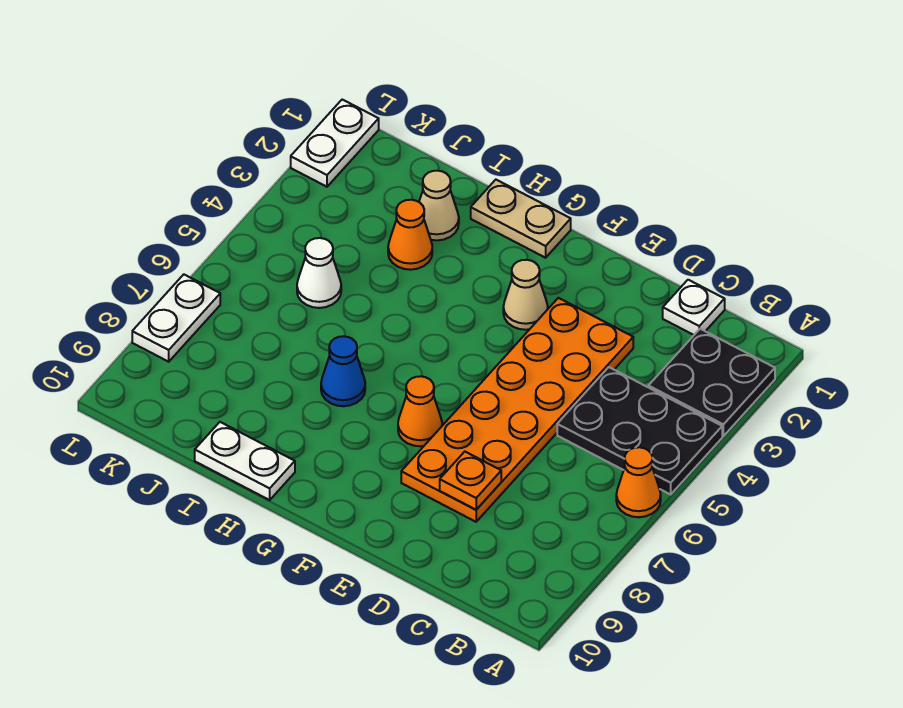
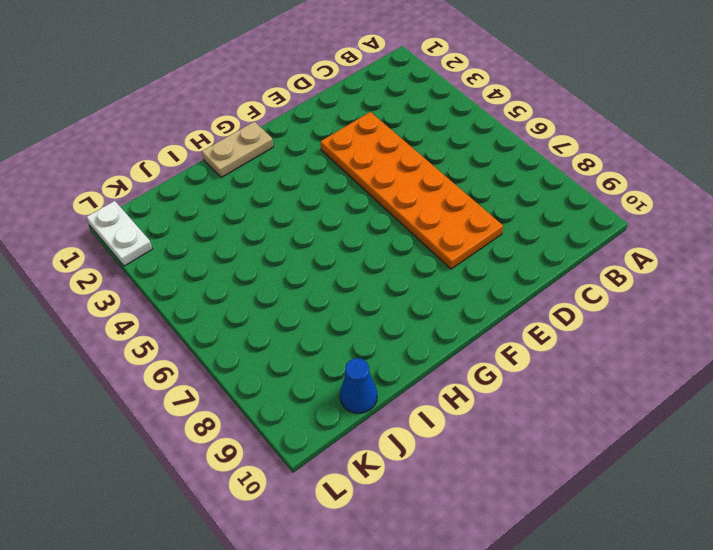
blue cone J10 level 1 -> blue cone H7 level 1
none -> black plate A2:B3 level 1
none -> black plate A4:C5 level 1
none -> orange cone A6 level 1

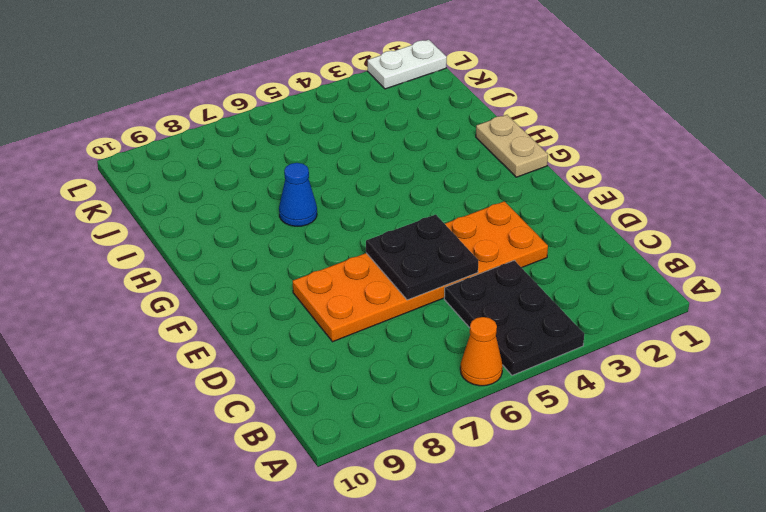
black plate D5:E6 level 2 -> black plate A2:B3 level 1
none -> white plate C1 level 1
none -> tan cone F3 level 1
none -> orange cone F7 level 1

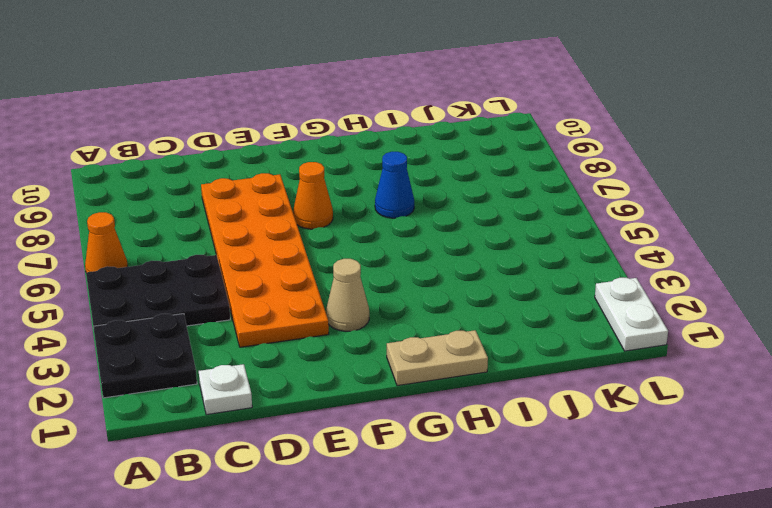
none -> white plate H10:I10 level 1
none -> tan cone I2 level 1
none -> orange cone I3 level 1

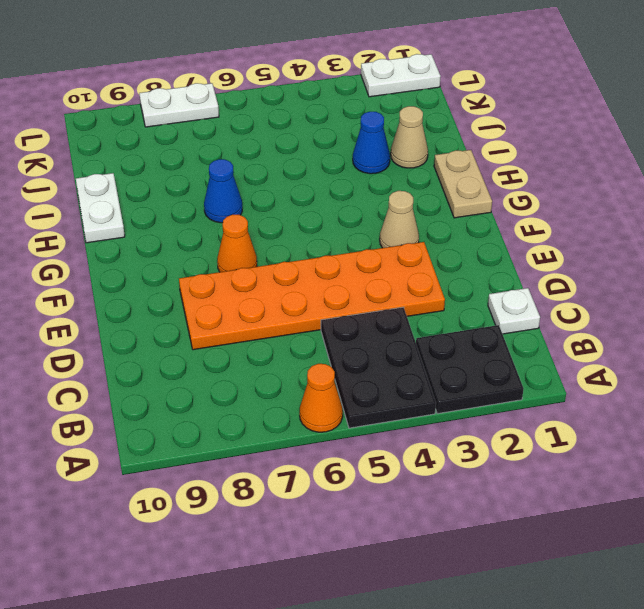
blue cone I3 level 1 -> orange cone I3 level 1
none -> white cone J5 level 1
none -> orange plate D8 level 2

